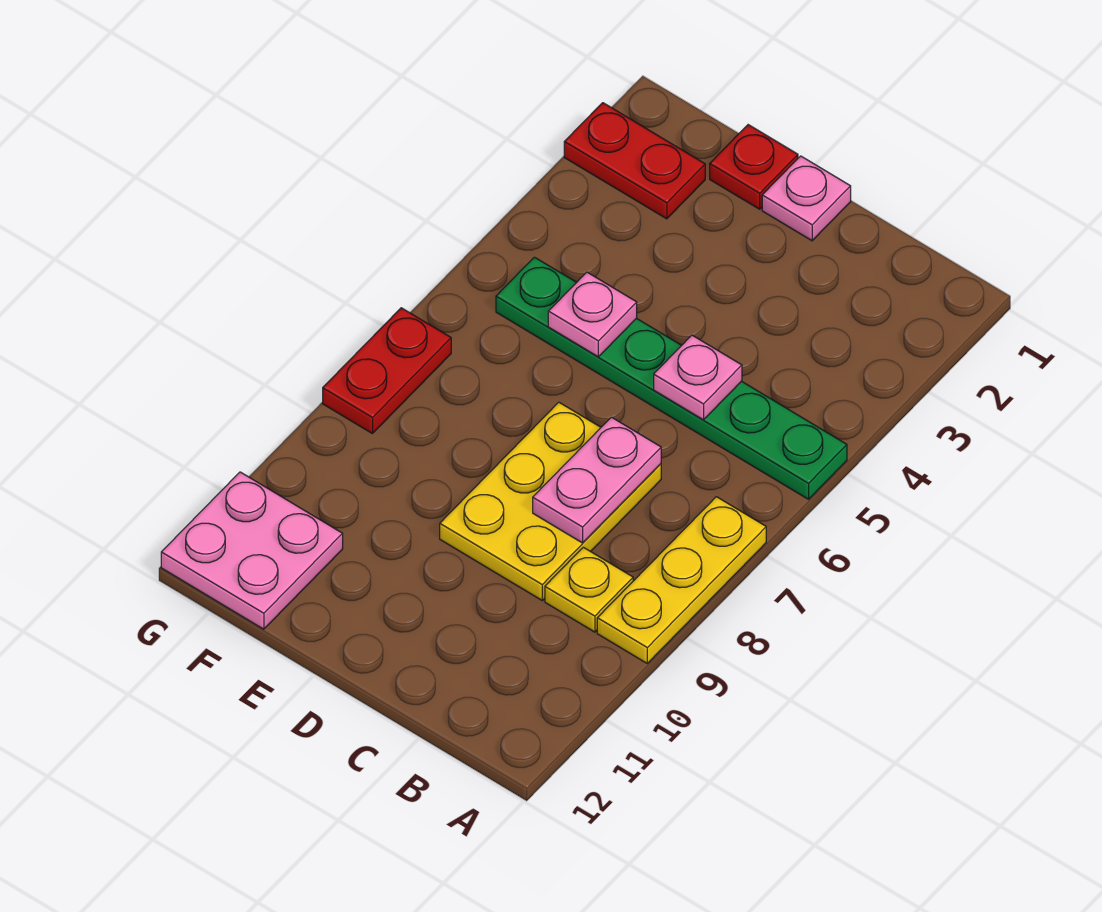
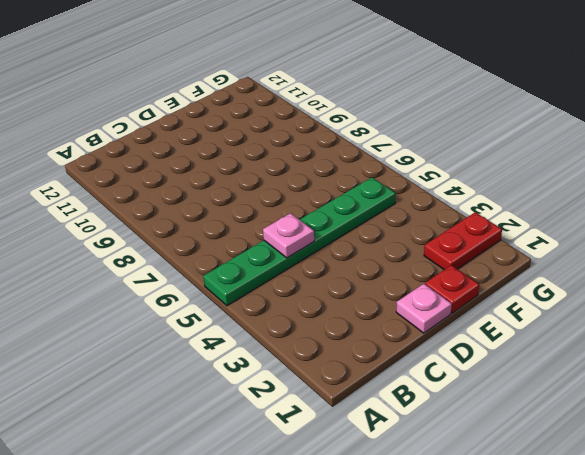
none -> yellow plate A7:A9 level 1
none -> yellow plate B9 level 1
none -> yellow plate C7:D9 level 1

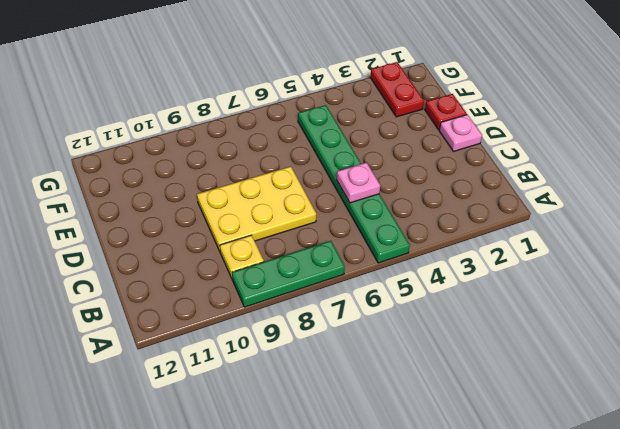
green plate A7:A9 level 1 -> yellow plate A7:A9 level 1
none -> pink plate F11:G12 level 1
none -> red plate G7:G8 level 1
none -> pink plate C7:C8 level 2

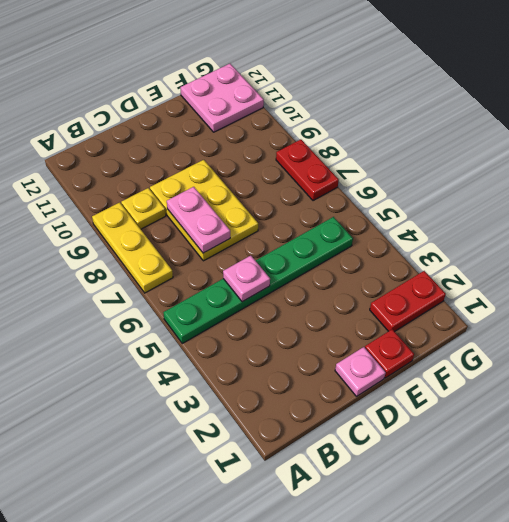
none -> pink plate E5 level 2

